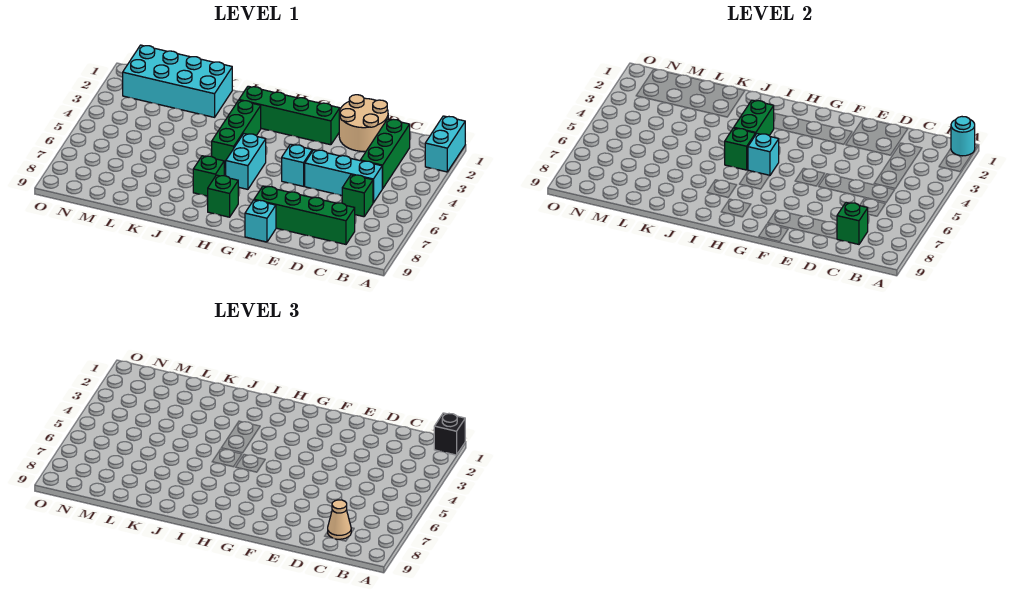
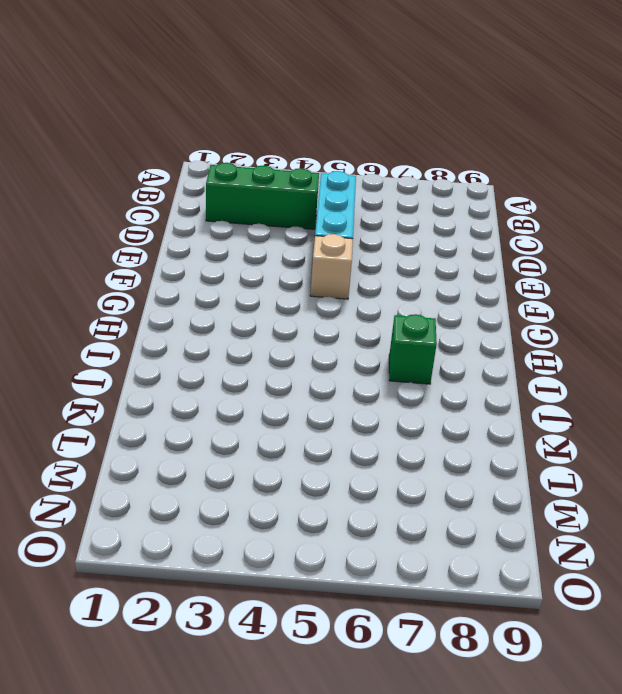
tan brick F5 level 1 -> cyan brick F5 level 1
none -> cyan brick A1:A2 level 1
none -> green brick C6 level 1
none -> green brick C8:F8 level 1

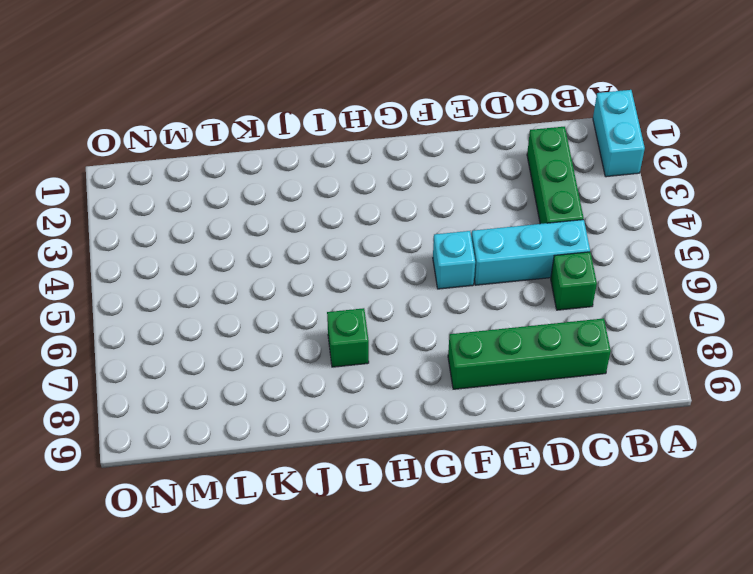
none -> tan round brick D1:E2 level 1
none -> green brick F2:I2 level 1
none -> cyan brick F9 level 1

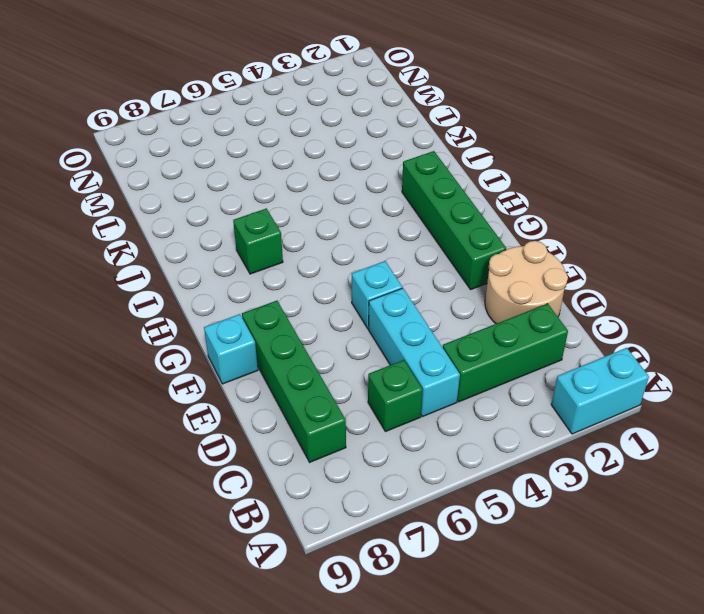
none -> cyan brick H5:H6 level 1
none -> green brick H8 level 1
none -> green brick I3:I5 level 1

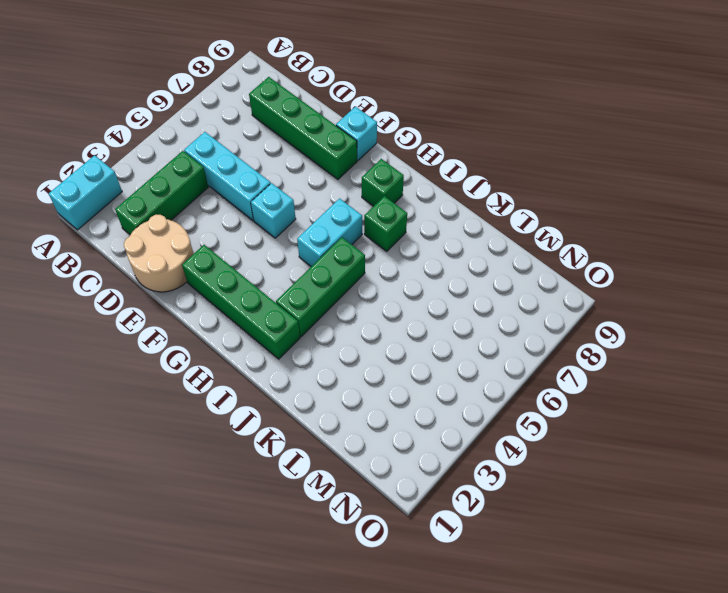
none -> green brick C6 level 1
none -> cyan brick K1:N2 level 1
none -> cyan round brick A1 level 2

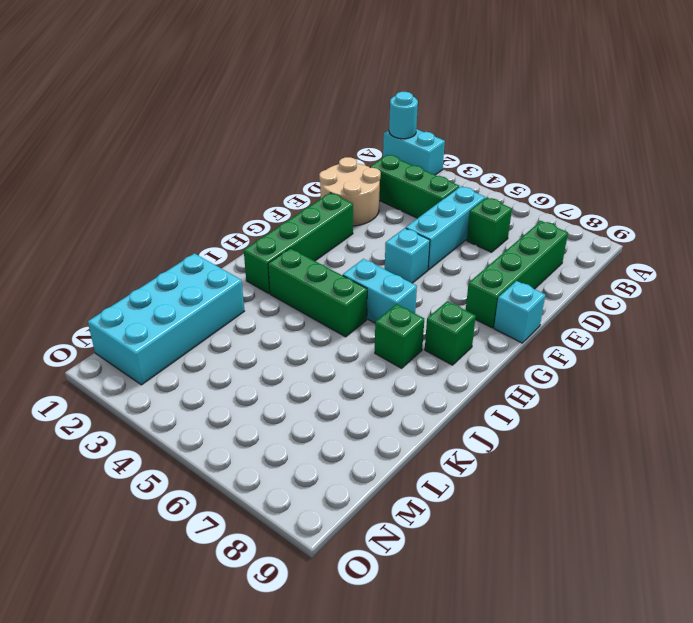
none -> green brick C8 level 2
none -> cyan brick H5 level 2
none -> green brick I3:I4 level 2

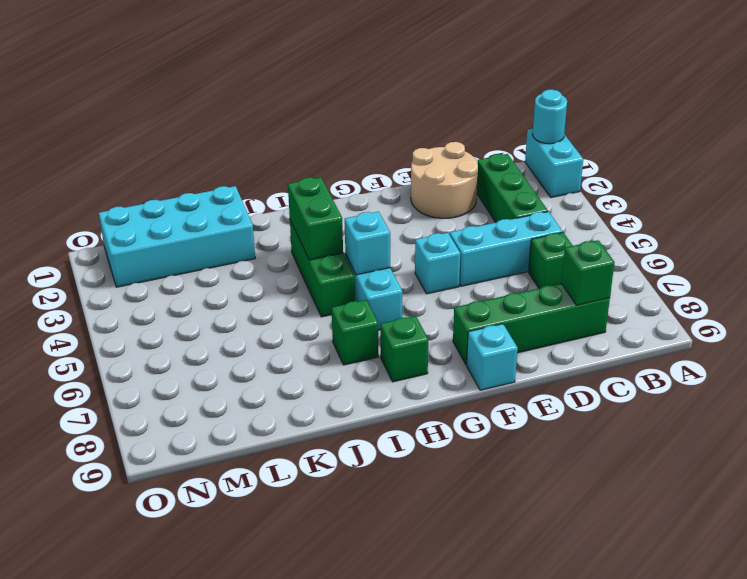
none -> green brick F2:I2 level 1
none -> green brick I5 level 2
none -> black brick A1 level 3

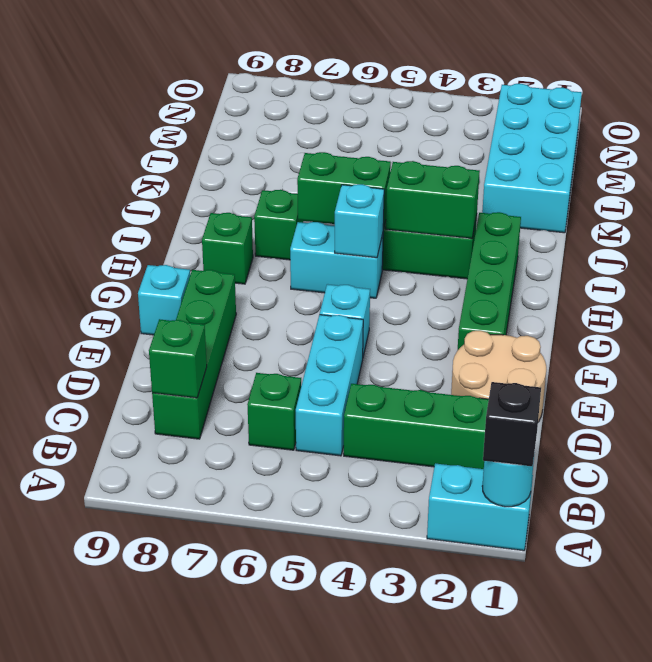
green brick I5:I6 level 2 -> green brick I5 level 2
none -> tan cone C8 level 3

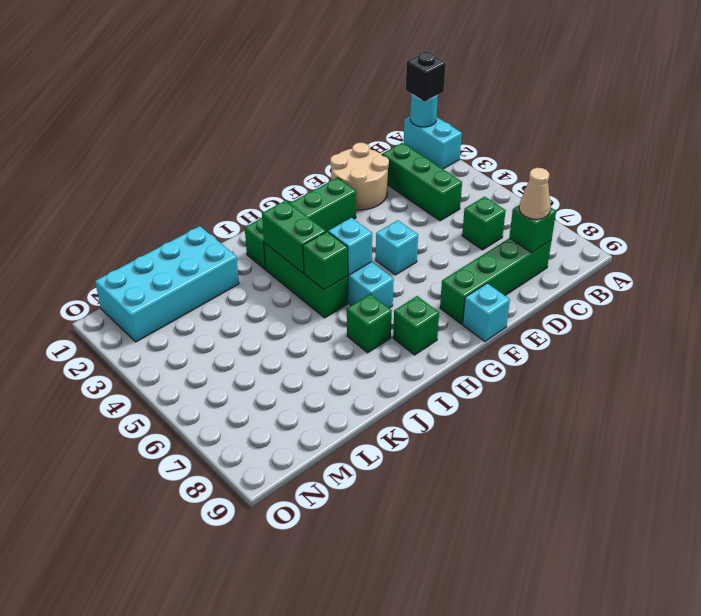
none -> cyan brick C5:E5 level 1

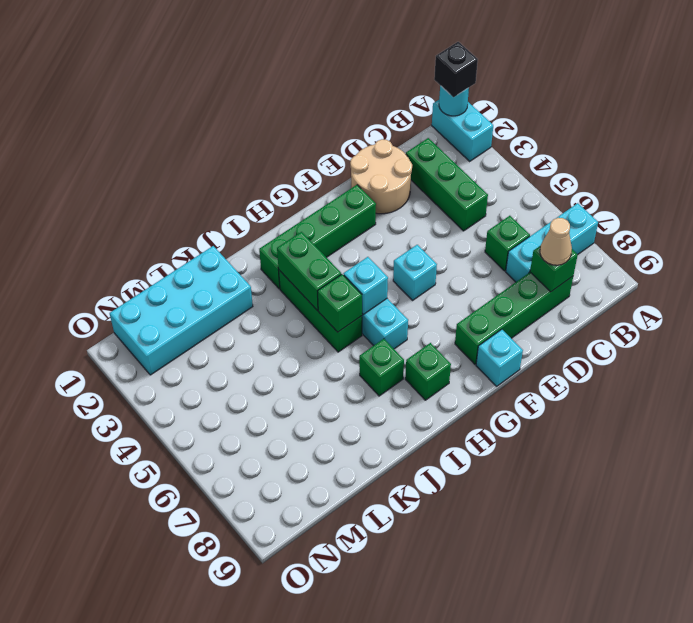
cyan brick A7:C7 level 1 -> cyan brick C5:E5 level 1

